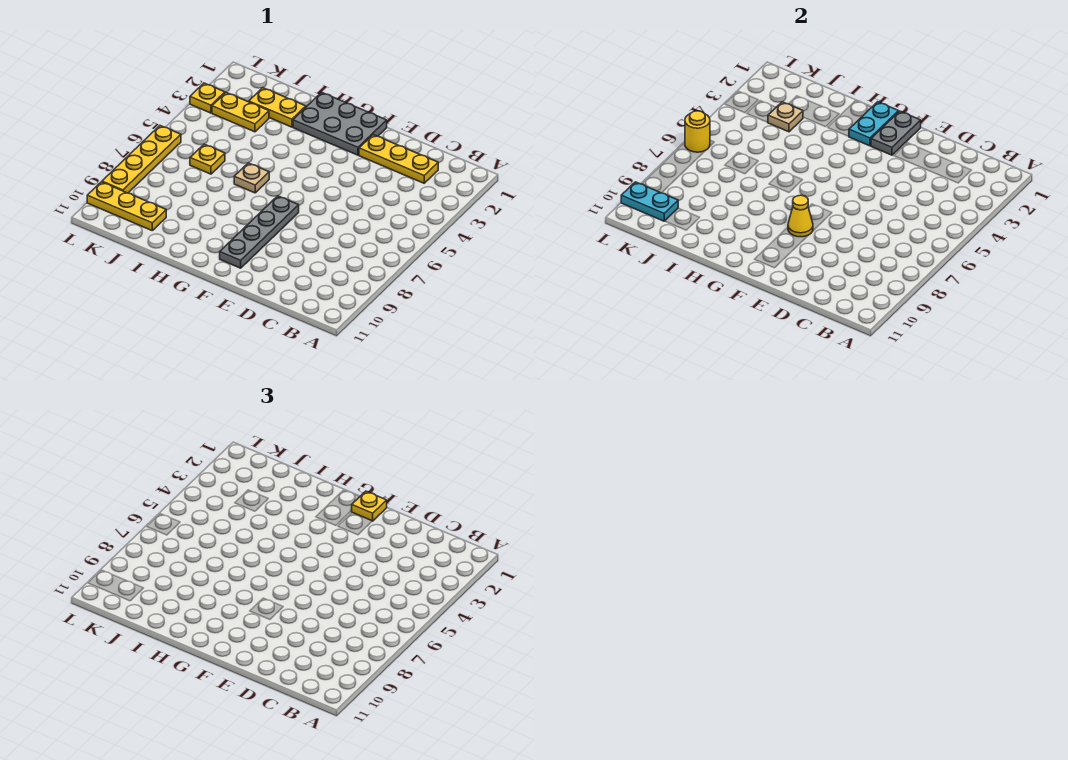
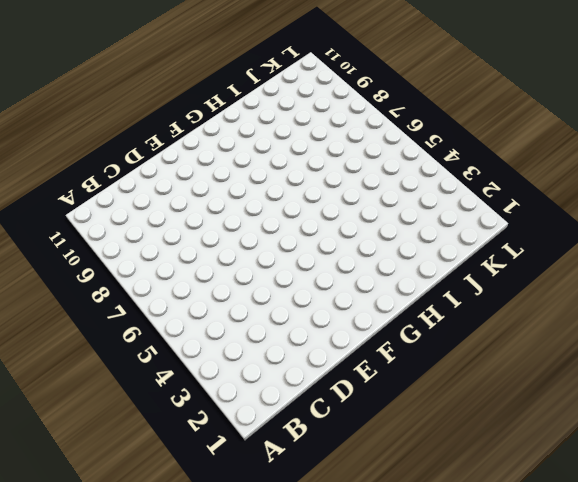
none -> yellow plate C2:E2 level 1
none -> grey plate F1:H2 level 1
none -> grey plate F7:F10 level 1

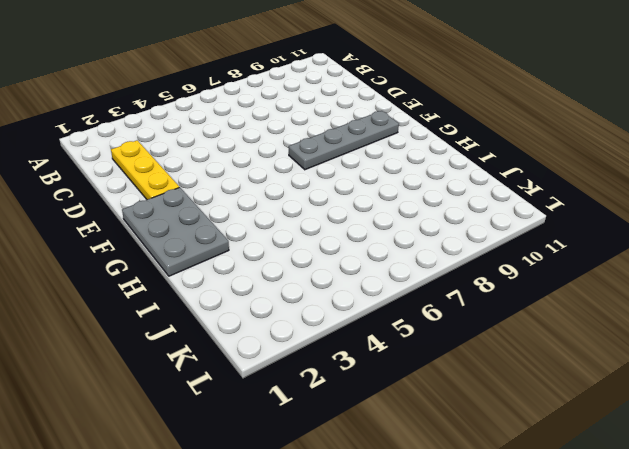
none -> tan plate H6 level 1
none -> yellow plate I2:J2 level 1
none -> yellow plate J3:K3 level 1

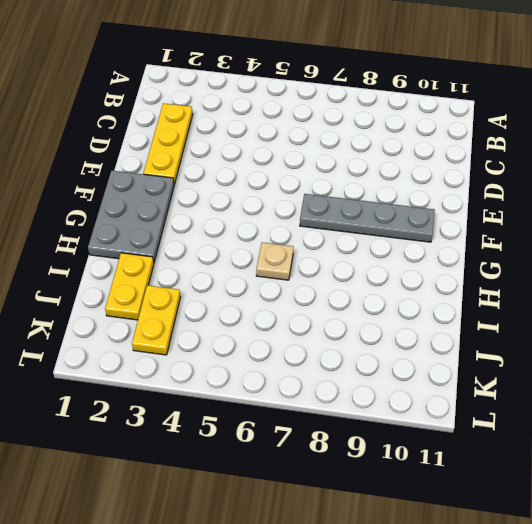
none -> yellow plate J6 level 1
none -> yellow plate J10:L10 level 1
none -> yellow plate L3 level 1

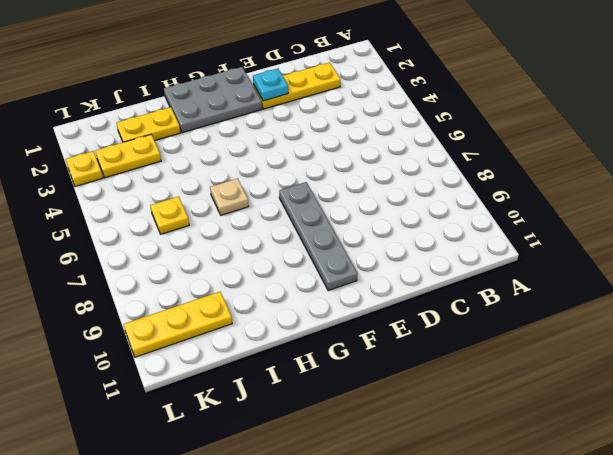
cyan plate E2 level 2 -> none
none -> yellow plate L6:L9 level 1
none -> grey plate F1:F2 level 2
none -> yellow cone F8 level 2

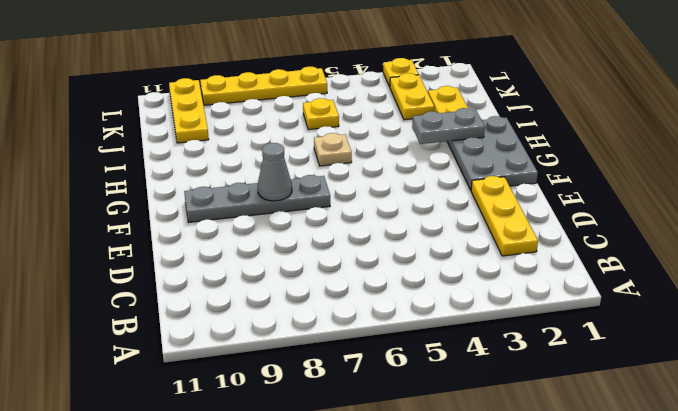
grey cone F8 level 2 -> yellow cone F8 level 2
grey plate H2:H3 level 2 -> grey plate F1:F2 level 2
none -> cyan plate G1:G2 level 2
none -> tan plate J3 level 2
none -> cyan plate K10:L10 level 2

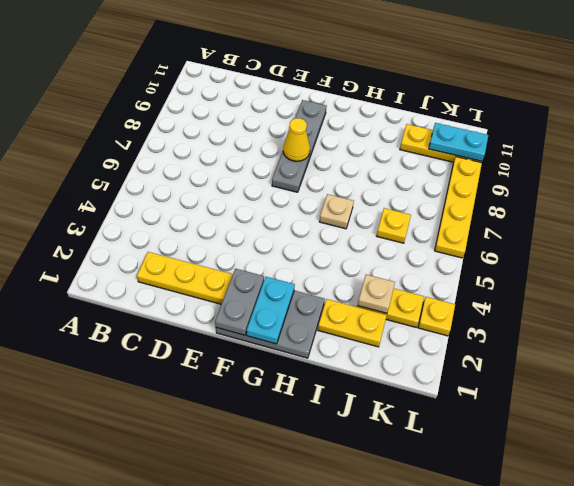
none -> yellow round brick L6 level 2
none -> yellow plate F1 level 3

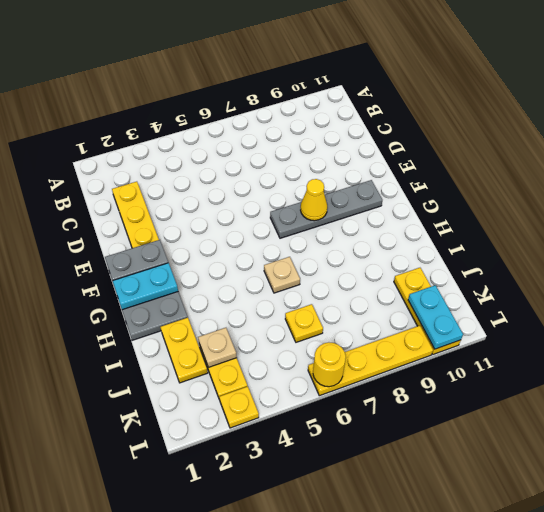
none -> yellow plate F1 level 3

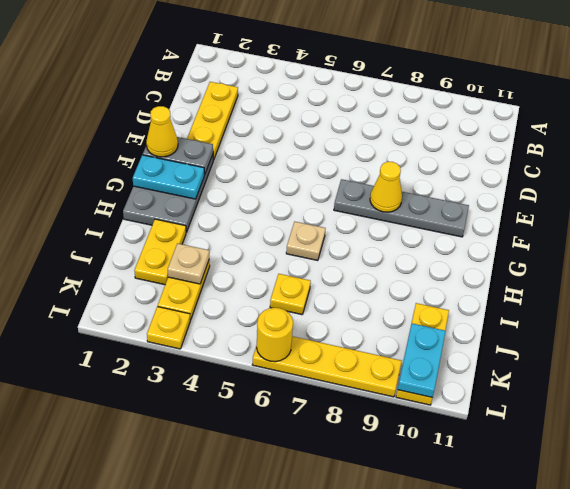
yellow cone F1 level 3 -> yellow plate F1 level 3

